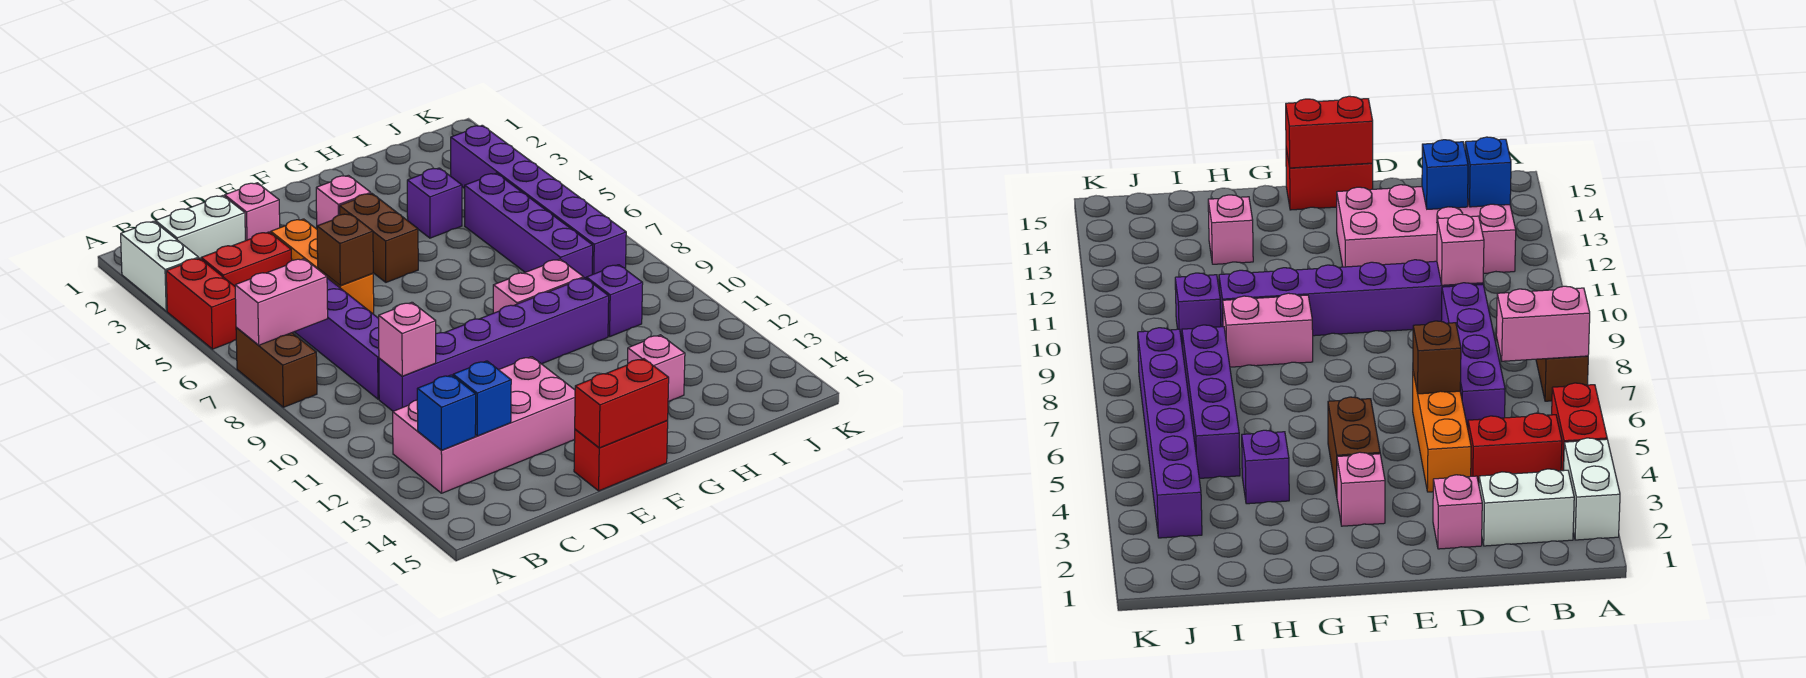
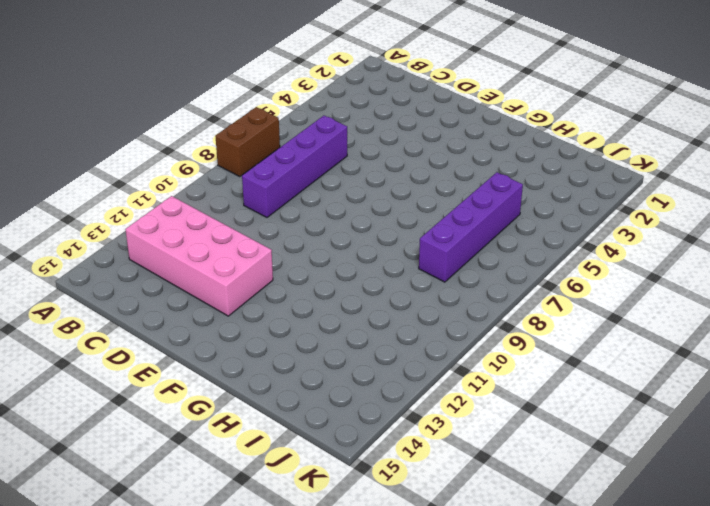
none -> white brick A2:A3 level 1
none -> red brick A4:A5 level 1
none -> white brick B2:C2 level 1

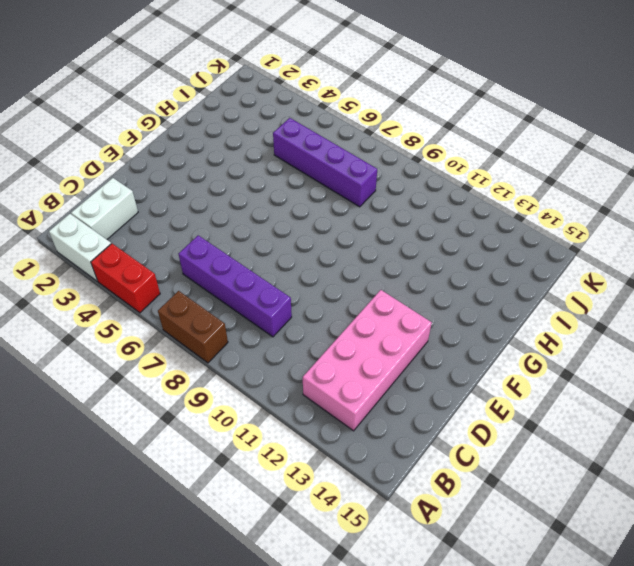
none -> red brick B4:C4 level 1
none -> purple brick C10:H10 level 1
none -> pink brick D2 level 1

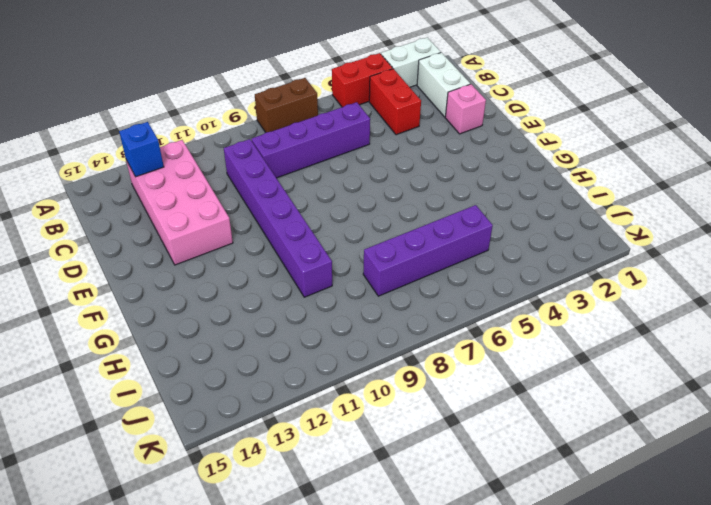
none -> orange brick D4:D6 level 1
none -> red brick E15:F15 level 1
none -> pink brick F3 level 1

